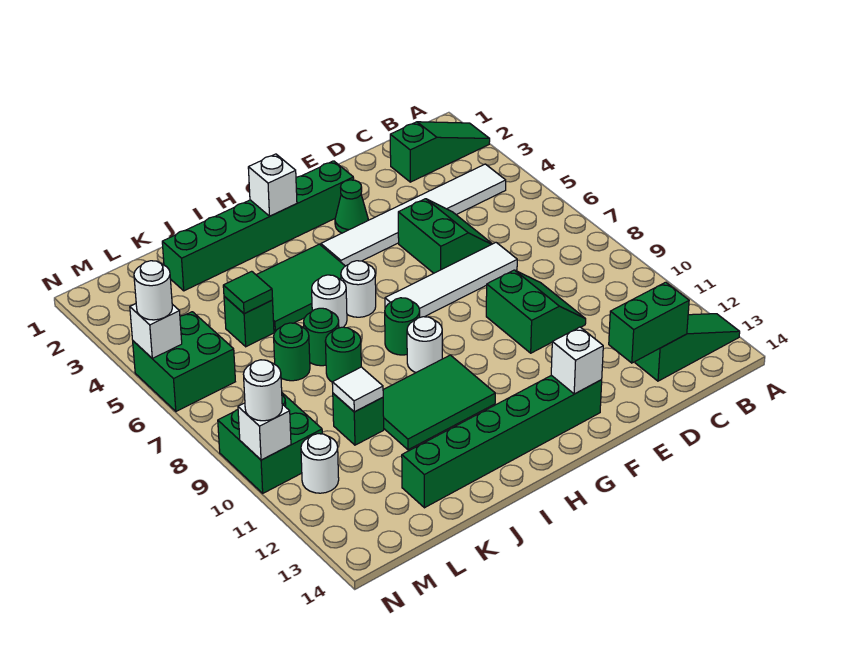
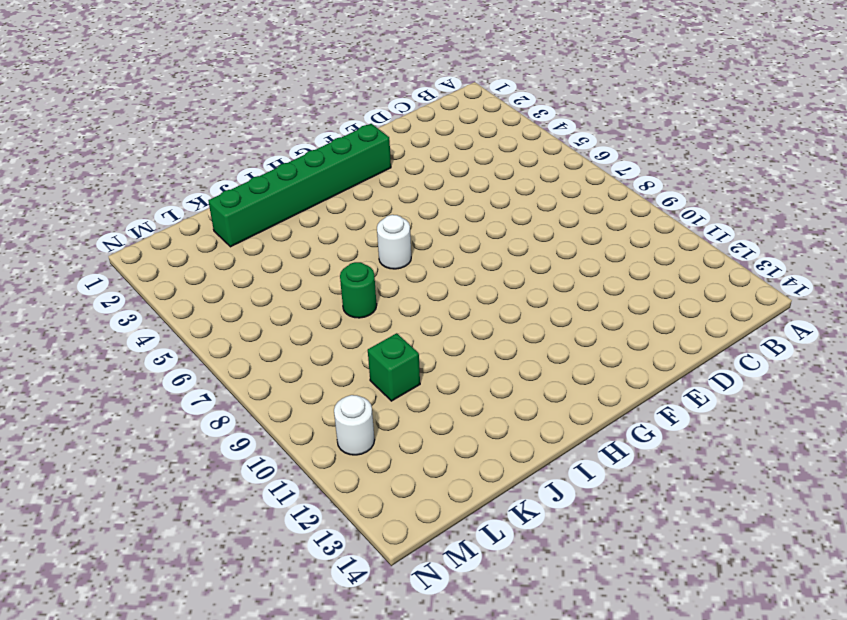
none -> green slope A2:C2 level 1 top C
none -> green slope A13:C13 level 1 top C
none -> white tile B4:G4 level 1
none -> green slope D5:E6 level 1 top E

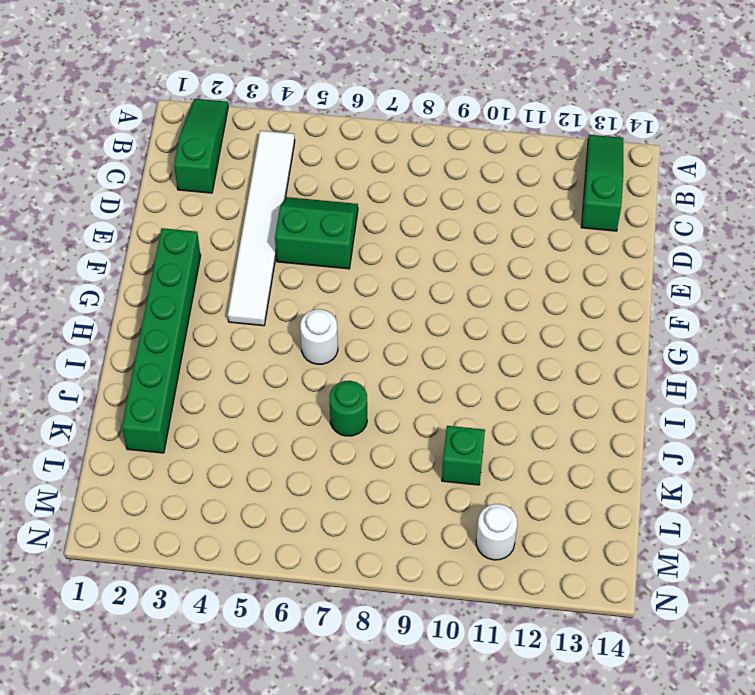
none -> white tile D7:G7 level 1
none -> green slope D9:E10 level 1 top E
none -> green cone F3 level 1
none -> green brick F13:K13 level 1

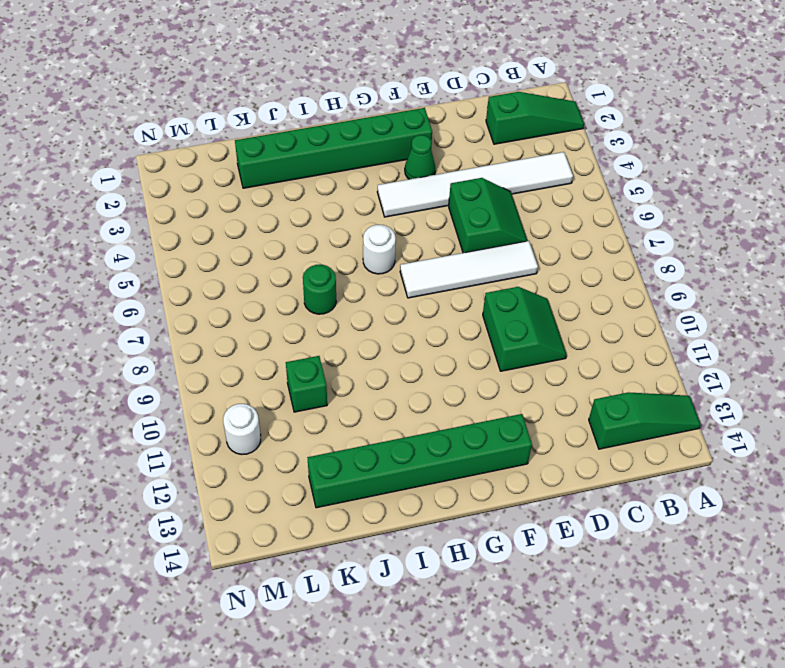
none -> green tile H4:J5 level 1
none -> green round brick H8 level 1
none -> white round brick H9 level 1
none -> green tile H10:J11 level 1

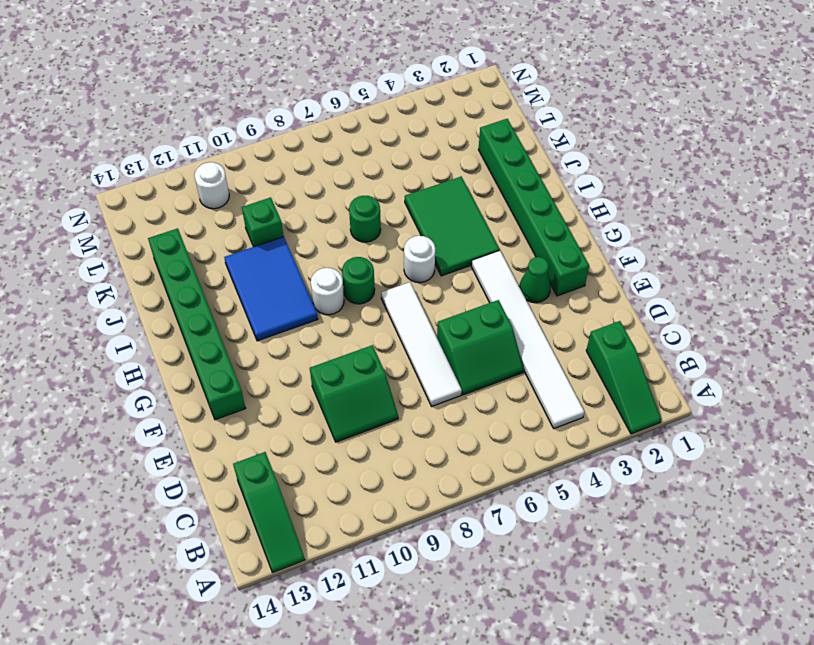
blue tile H10:J11 level 1 -> green tile H10:J11 level 1
none -> white round brick I6 level 1
none -> green round brick J8 level 1
none -> green brick K5 level 1
none -> green round brick K7 level 1

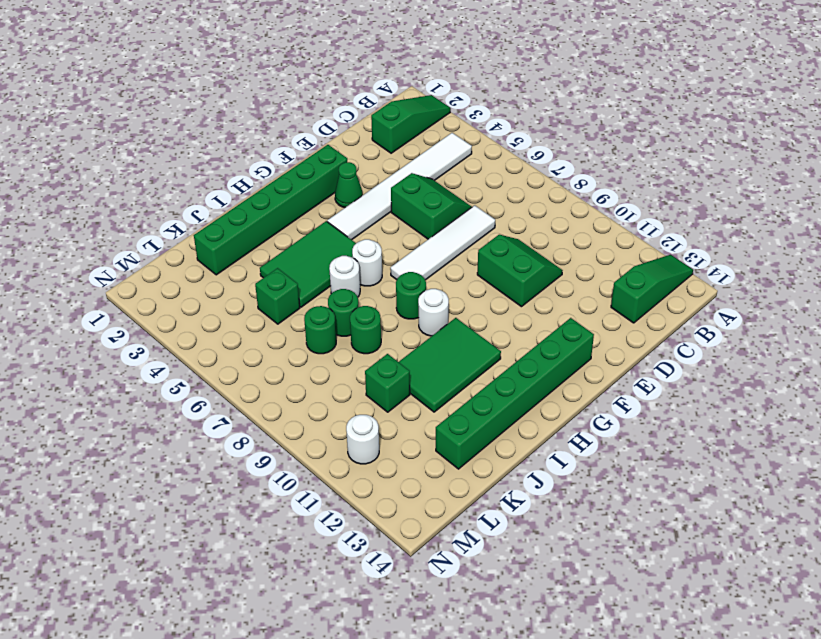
none -> green brick M5:N6 level 1
none -> green brick M9:N10 level 1
none -> green brick C13:D13 level 2
none -> white brick F13 level 2

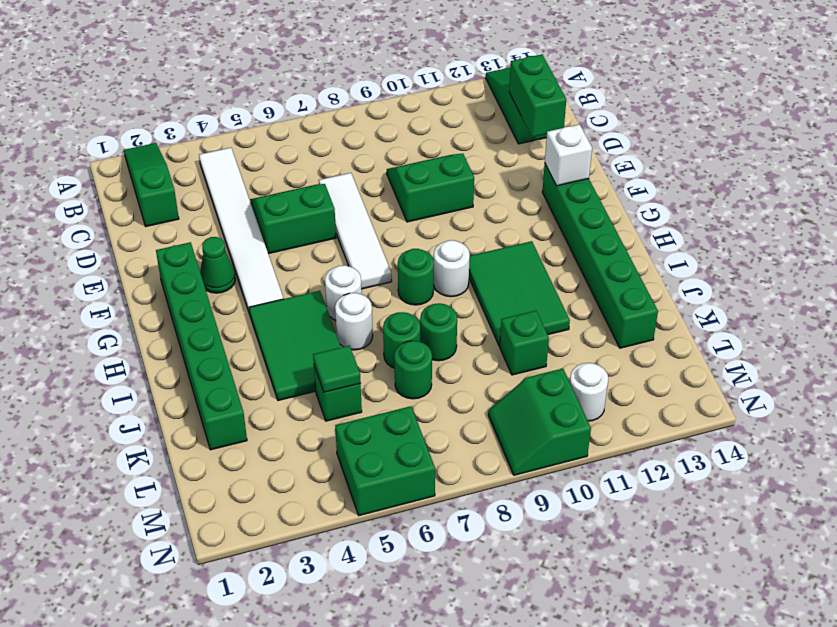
green slope M9:N10 level 1 top 10 -> green brick M9:N10 level 1
none -> white brick H2 level 2
none -> white tile K10 level 2
none -> white brick N5 level 2
none -> white brick N10 level 2

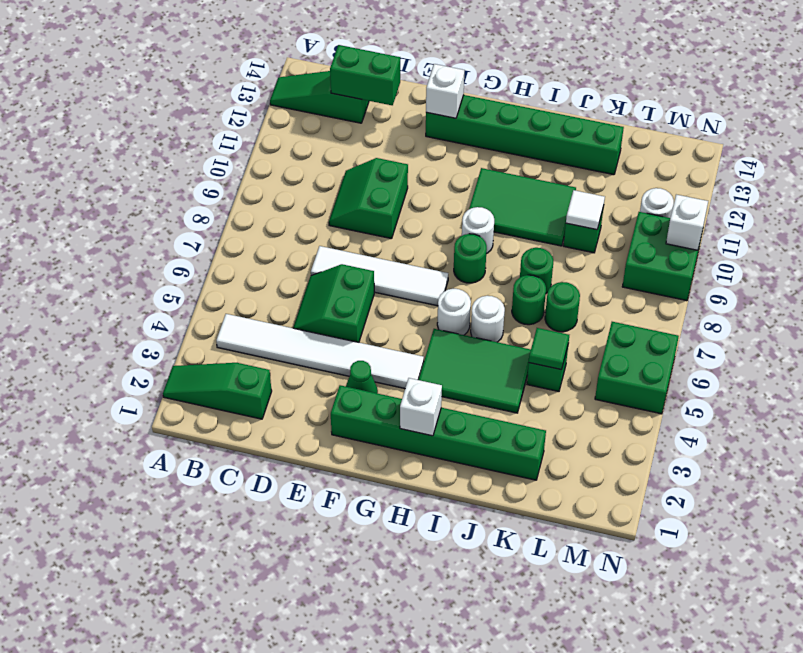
none -> white brick N5 level 2
none -> white round brick N5 level 3
none -> white round brick N10 level 3

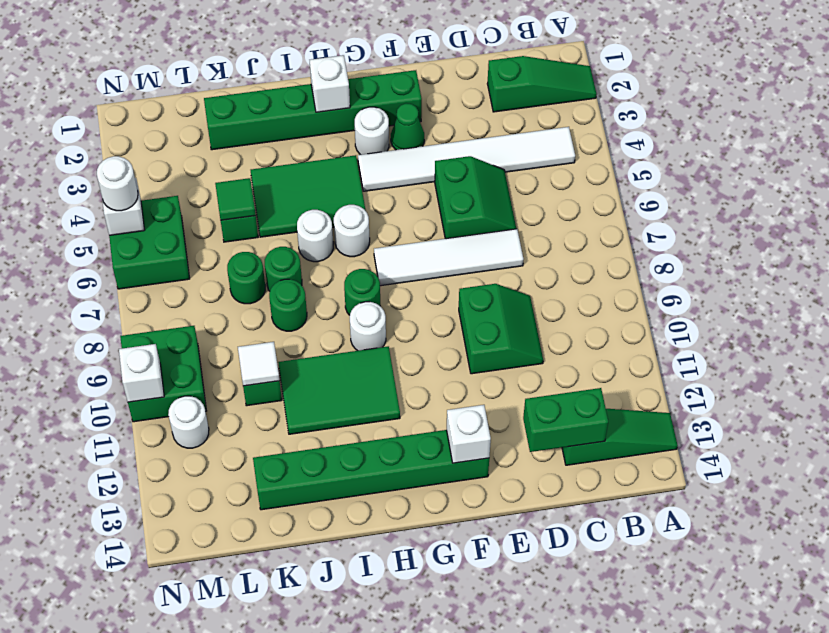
white round brick G3 level 1 -> white round brick N10 level 3

